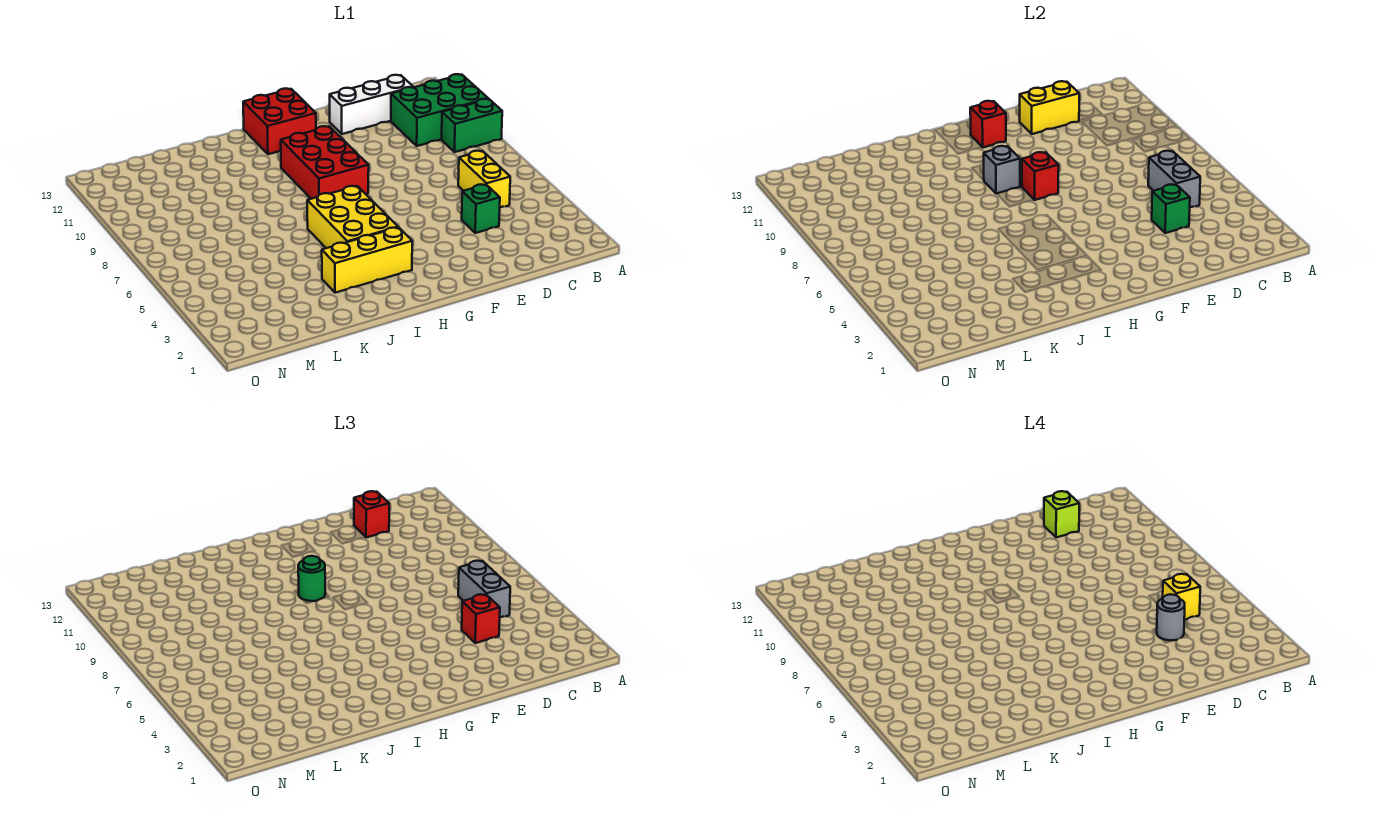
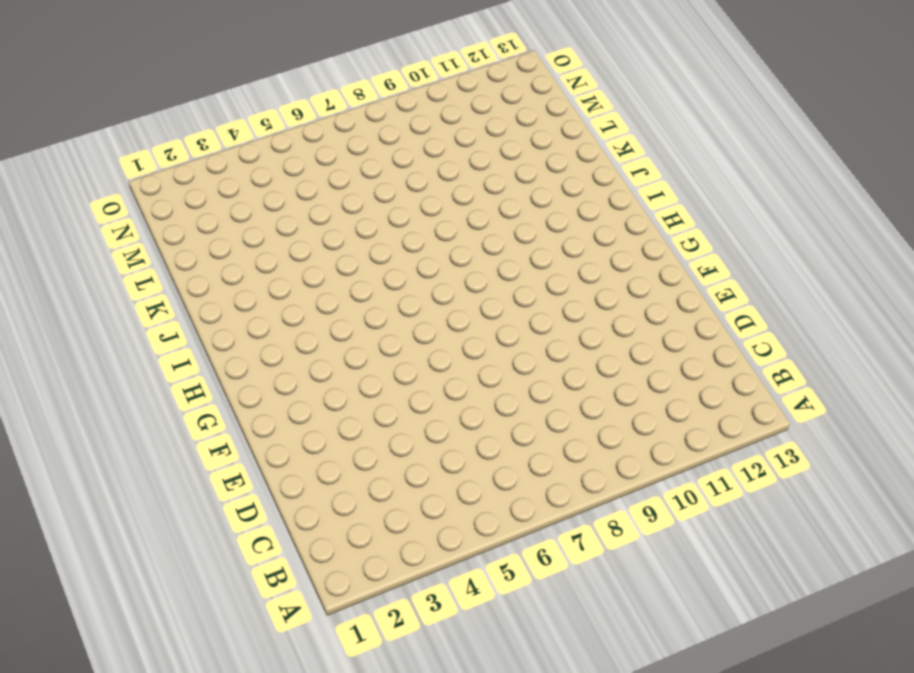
none -> green brick A9:B9 level 1
none -> green brick A10:C11 level 1
none -> yellow brick C5:C6 level 1

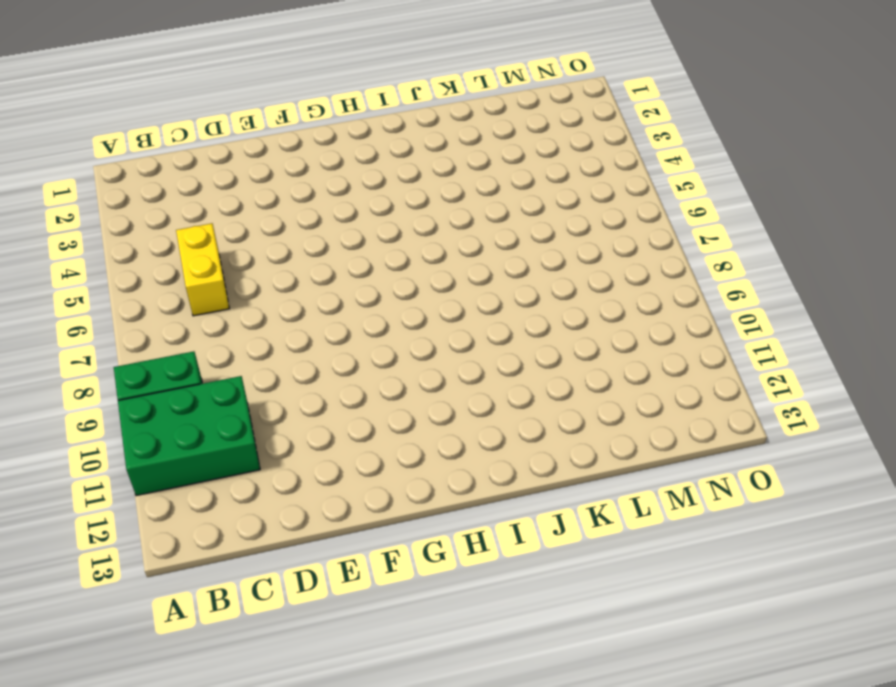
none -> white brick C12:E12 level 1
none -> green brick D4 level 1
none -> red brick G8:H10 level 1

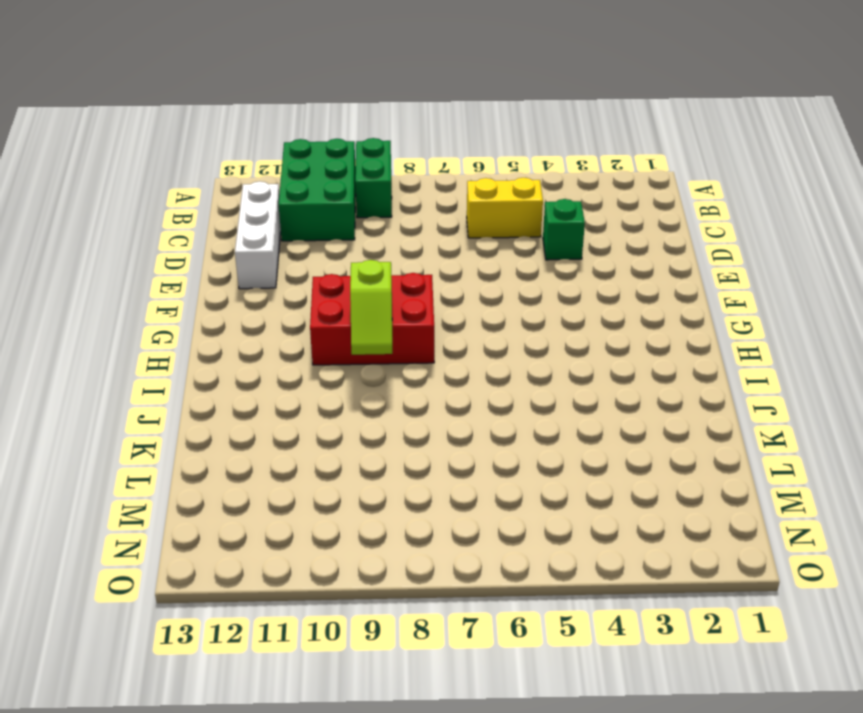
lime slope H9:I9 level 2 top H -> grey brick H9 level 2
none -> red brick G12:H13 level 1
none -> yellow brick H3:J3 level 1
none -> yellow brick H4:I6 level 1

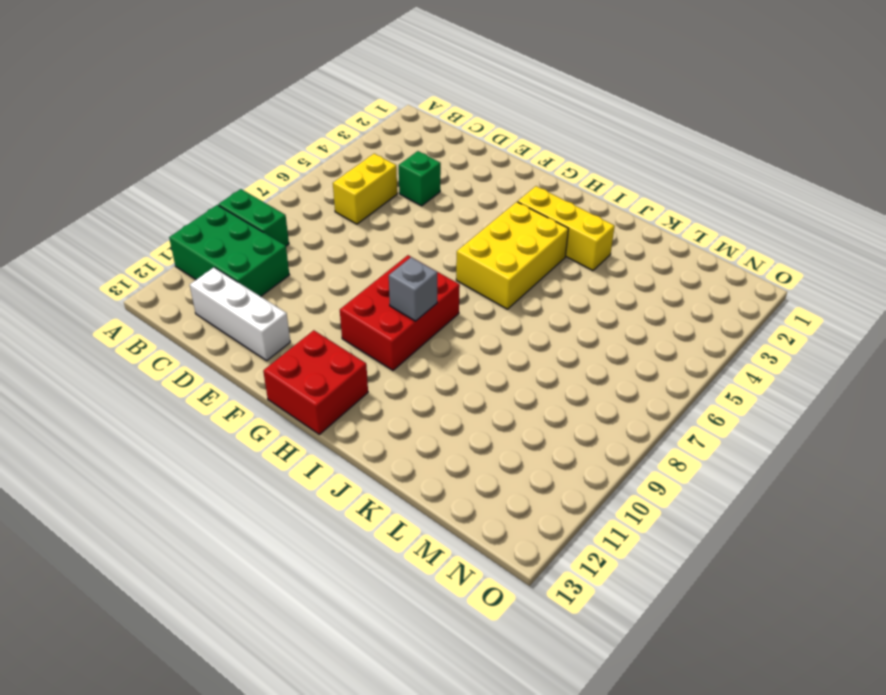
none -> grey brick C5:C6 level 2
none -> green brick D4 level 2
none -> yellow brick D12:E12 level 2

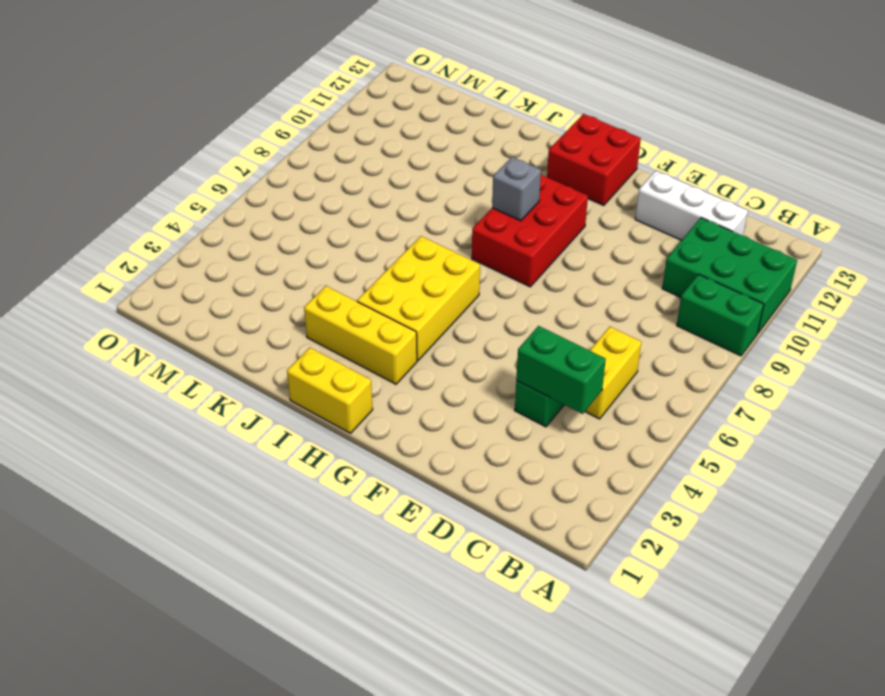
green brick C4:D4 level 2 -> green brick D4 level 2
yellow brick H1:I1 level 1 -> yellow brick D12:E12 level 2
none -> grey brick C5:C6 level 2
none -> red brick G8 level 2
none -> red brick G12 level 2

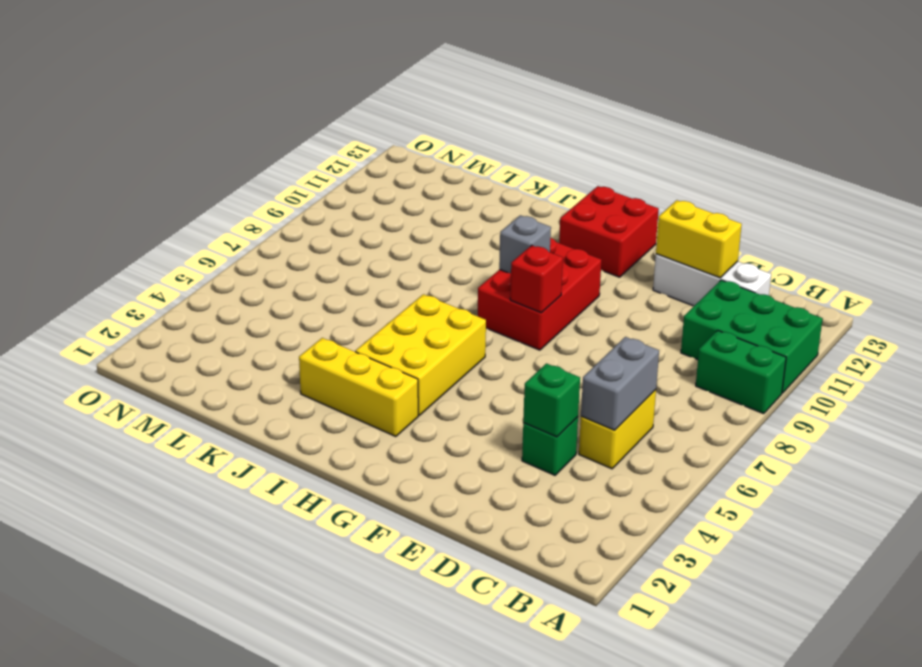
none -> red brick G12 level 2
none -> grey brick C5:C6 level 3
none -> red brick D4 level 3

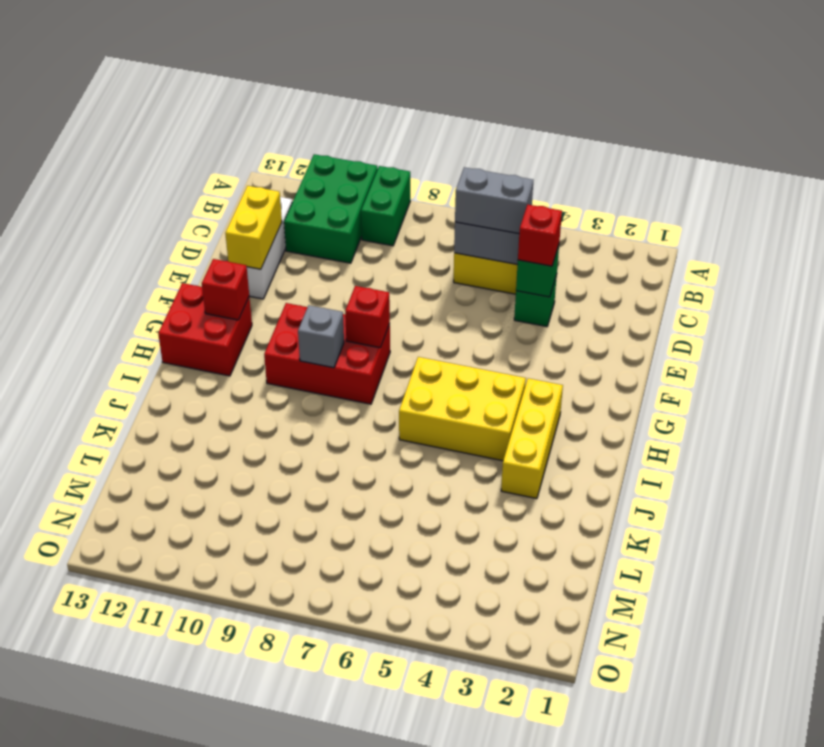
none -> red brick D12 level 3
none -> green round brick H9 level 3
none -> yellow brick C5 level 4

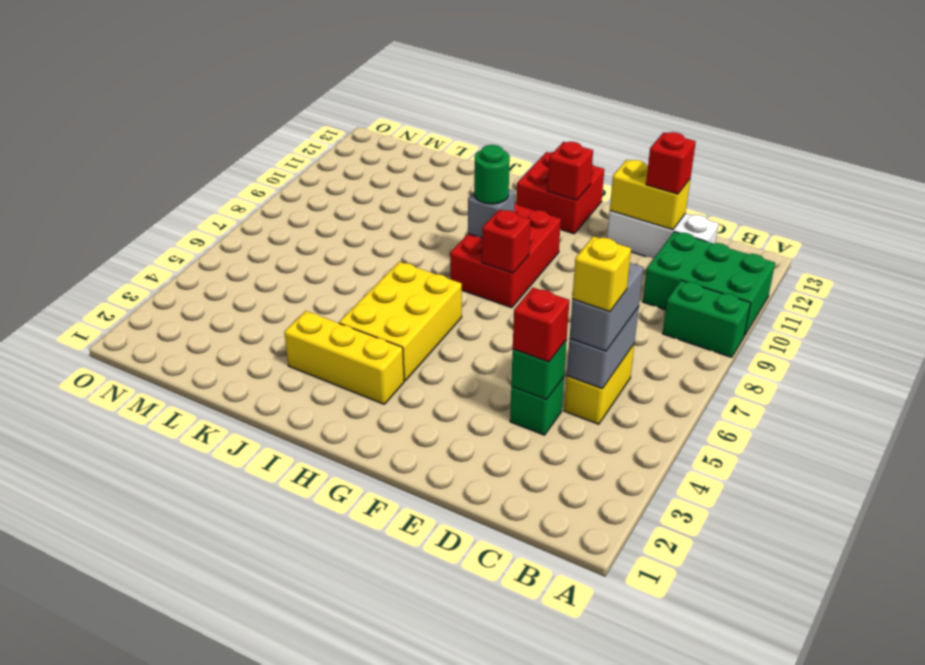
none -> grey round brick D4 level 4
none -> lime brick D12 level 4

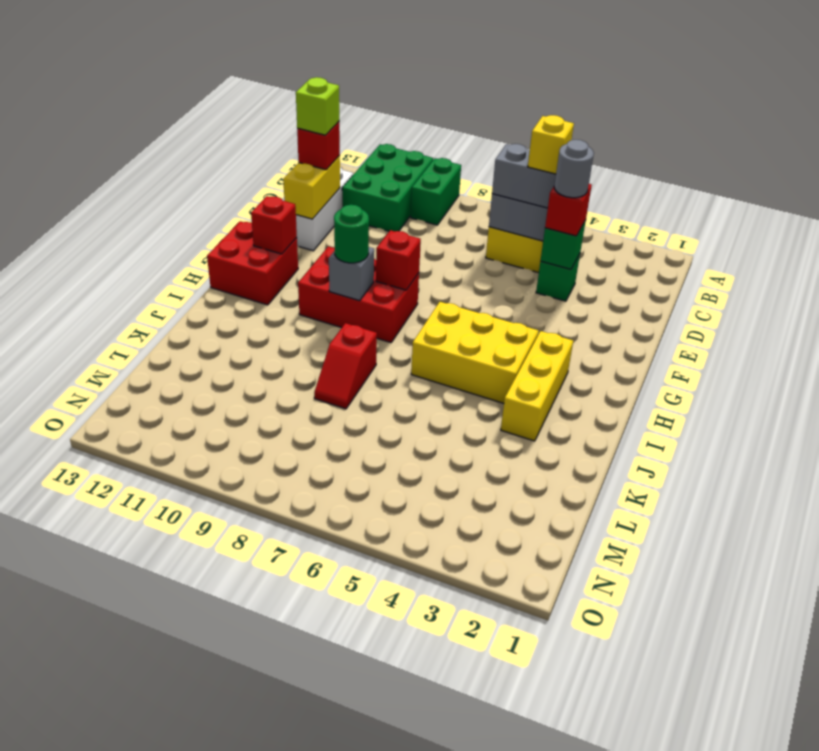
red slope J8:K8 level 1 top J -> none

